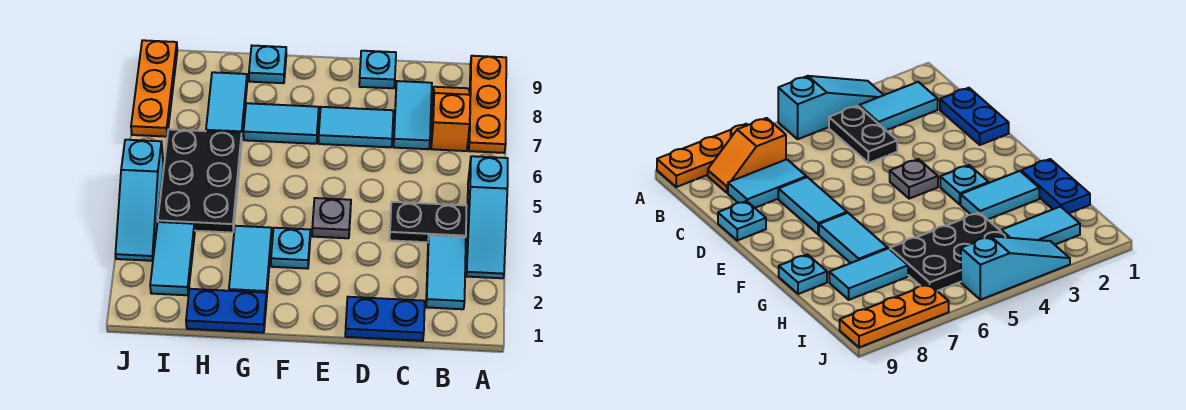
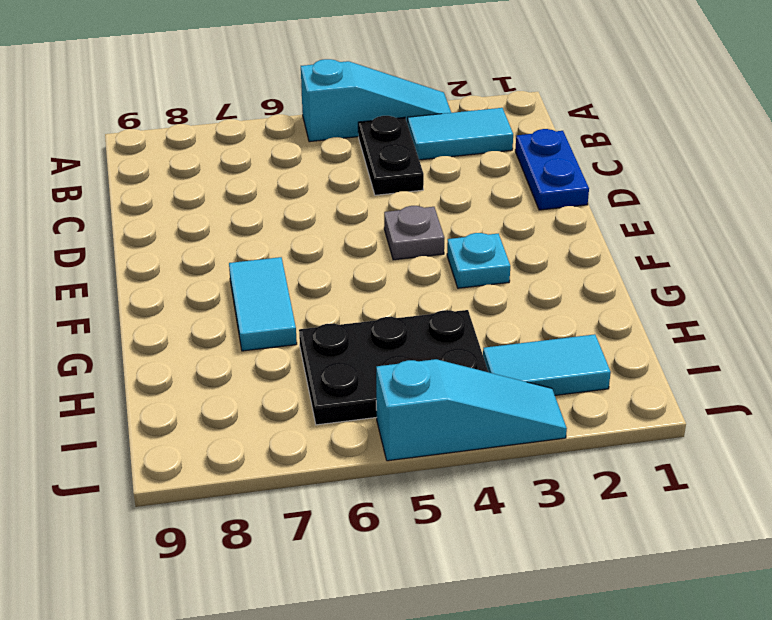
none -> orange plate A7:A9 level 1
none -> orange slope B7:B8 level 1 top 7
none -> cyan tile C7:C8 level 1

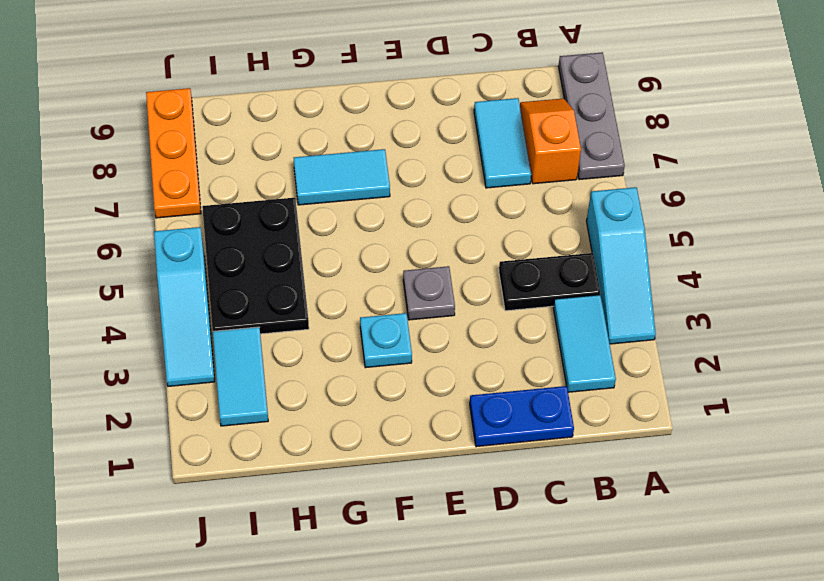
grey plate A7:A9 level 1 -> orange plate A7:A9 level 1
none -> cyan tile D7:E7 level 1
none -> cyan plate D9 level 1
none -> blue plate G1:H1 level 1

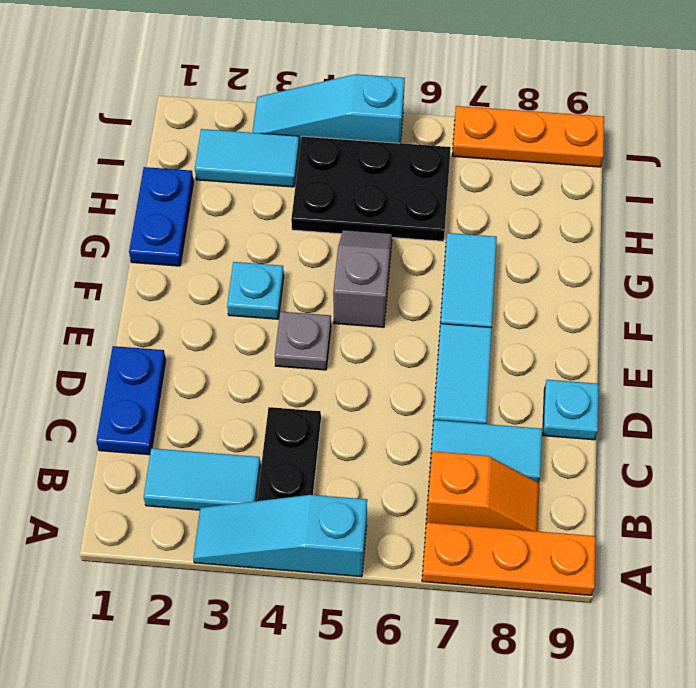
grey slope F5:G5 level 1 top F -> none
none -> cyan tile G2:G3 level 1
none -> cyan plate G9 level 1
none -> cyan tile H7:H8 level 1

